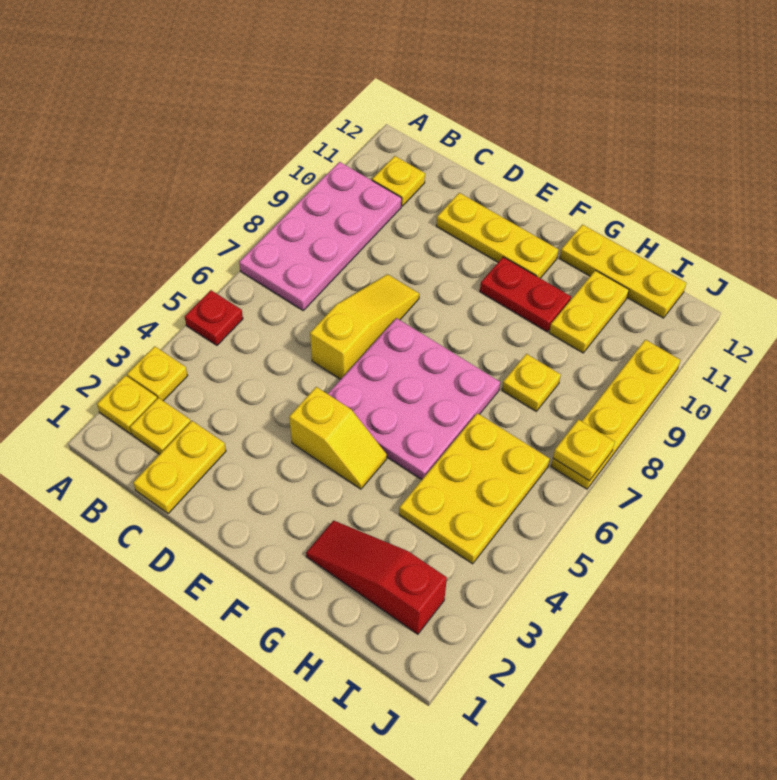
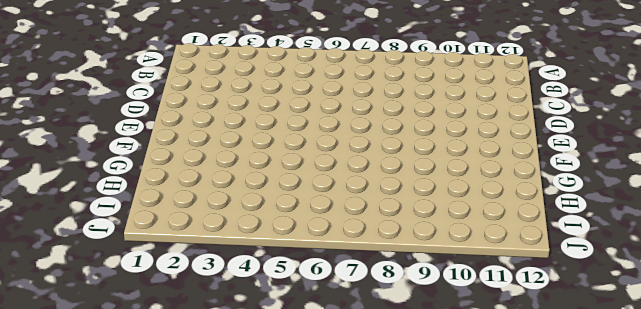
none -> yellow plate A2 level 1
none -> yellow plate A3 level 1
none -> red plate A5 level 1

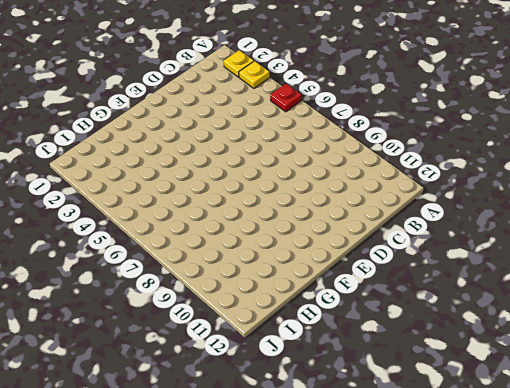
none -> pink plate A7:B10 level 1
none -> yellow plate B2 level 1
none -> yellow plate B11 level 1

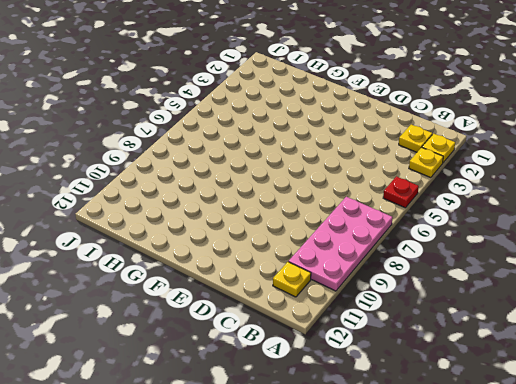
none -> yellow plate C1:C2 level 1
none -> yellow slope D6:D8 level 1 top 6
none -> yellow plate D11:F11 level 1

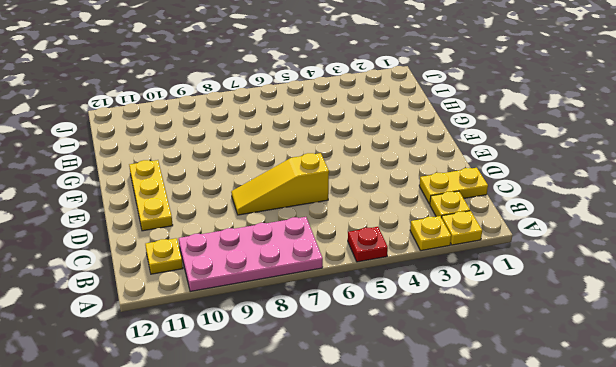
none -> yellow slope E4:F4 level 1 top E
none -> pink plate E5:G7 level 1
none -> red plate F10:G10 level 1

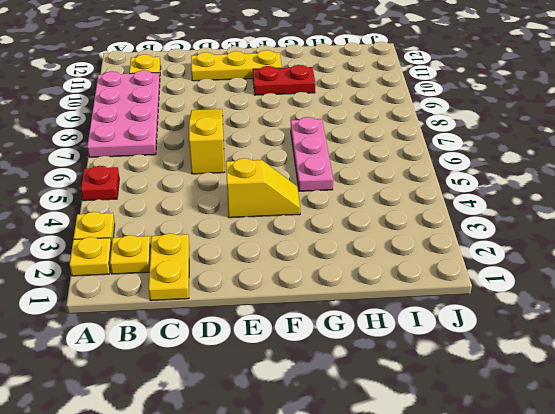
pink plate G5:G7 level 1 -> pink plate E5:G7 level 1
none -> red slope G2:I2 level 1 top I
none -> yellow plate G12:I12 level 1
none -> yellow plate H4:I6 level 1

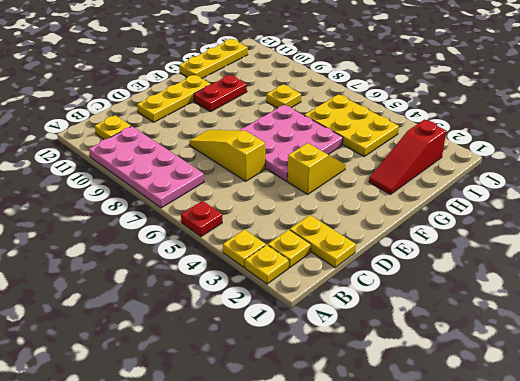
none -> yellow plate H10:H11 level 1
none -> yellow plate J7:J10 level 1
none -> yellow plate J7 level 2

